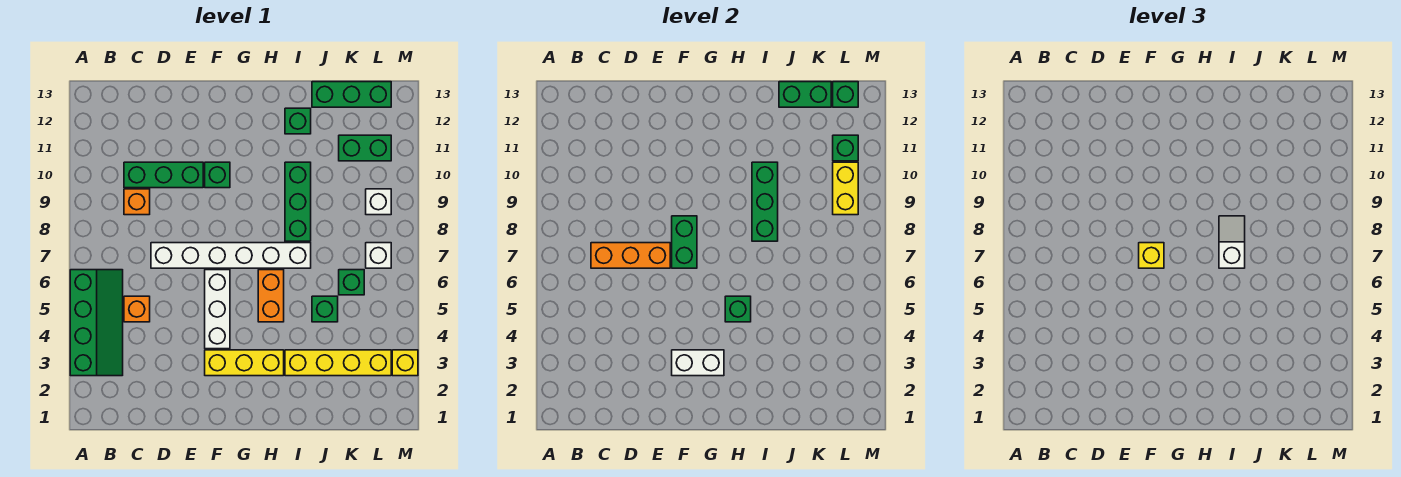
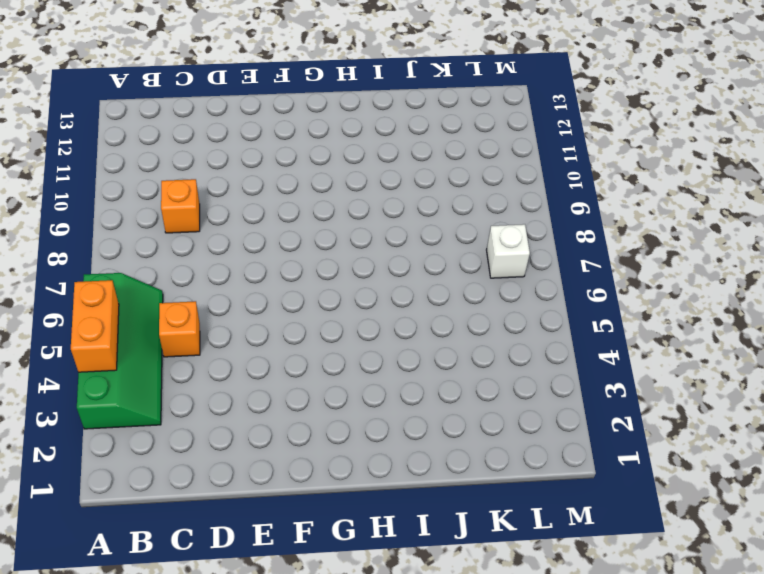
orange brick A4:A5 level 2 -> orange brick H5:H6 level 1
none -> green brick C10:E10 level 1
none -> white brick D7:I7 level 1
none -> yellow brick F3:H3 level 1
none -> white brick F4:F6 level 1

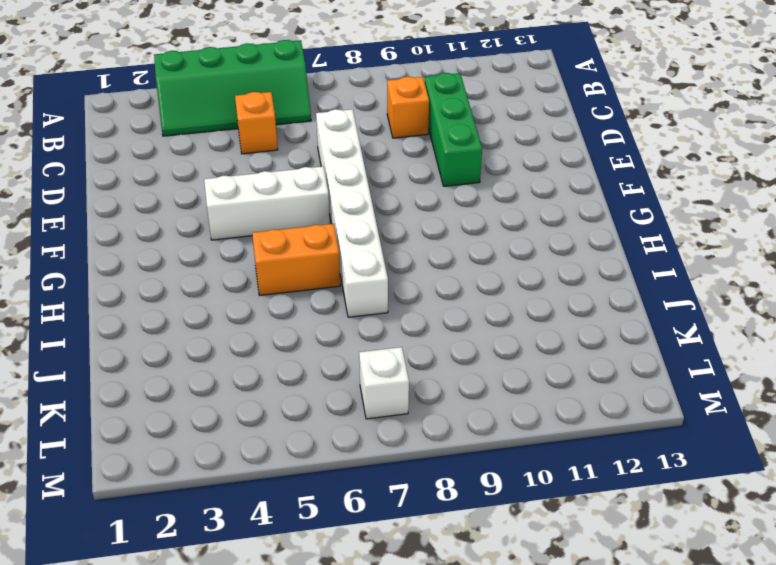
none -> yellow brick F3:H3 level 1
none -> green brick F10 level 1
none -> yellow brick I3:L3 level 1
none -> green brick I8:I10 level 1

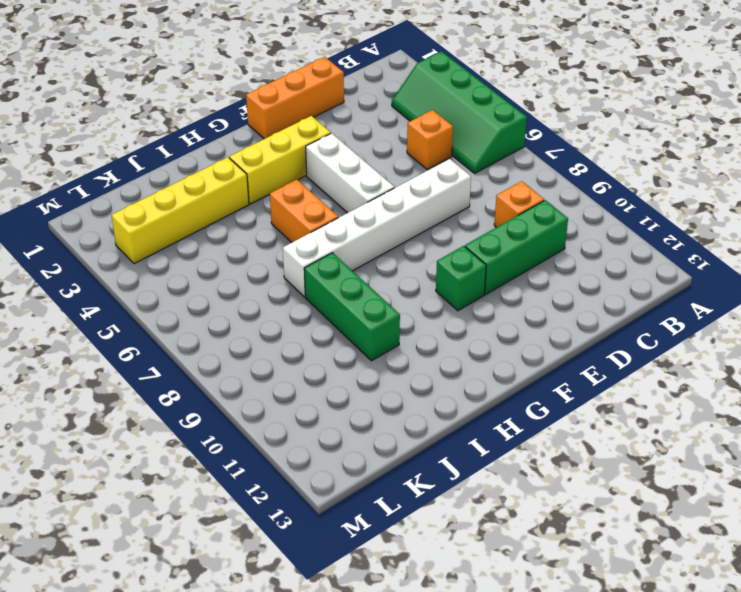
orange brick D1:F1 level 1 -> orange brick C7:E7 level 2
none -> green brick I12 level 1
none -> green brick J5 level 1
none -> green brick J13:L13 level 1
none -> green brick K6 level 1

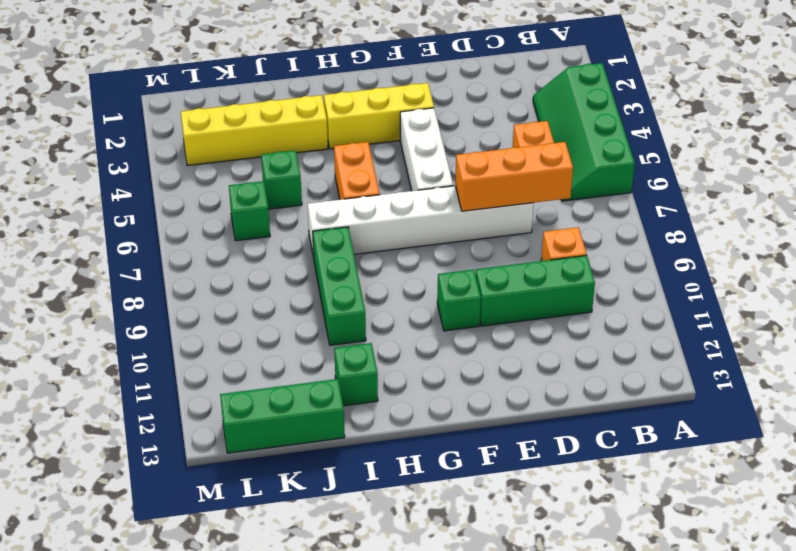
none -> green brick K11:L11 level 1
none -> white brick L7 level 1
none -> white brick L9 level 1
none -> yellow brick M3 level 1

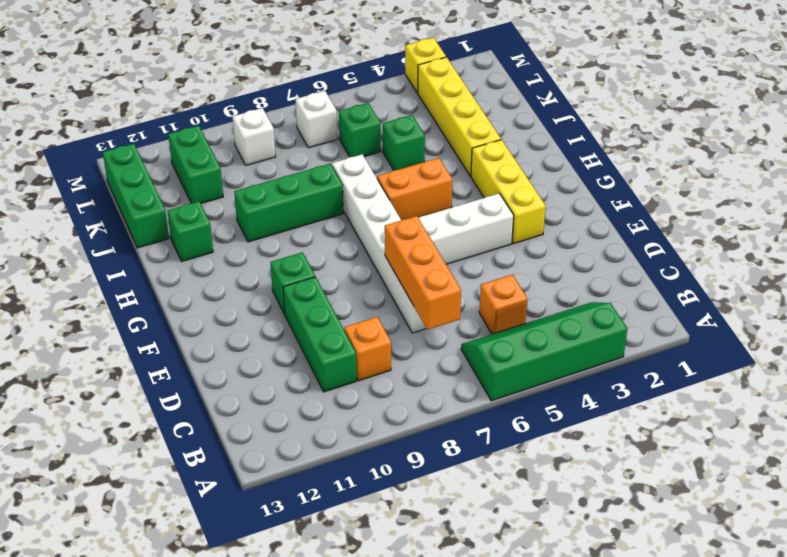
none -> white brick F3:G3 level 2
none -> green brick F7:F8 level 2
none -> green brick H5 level 2
none -> green brick I8:I10 level 2

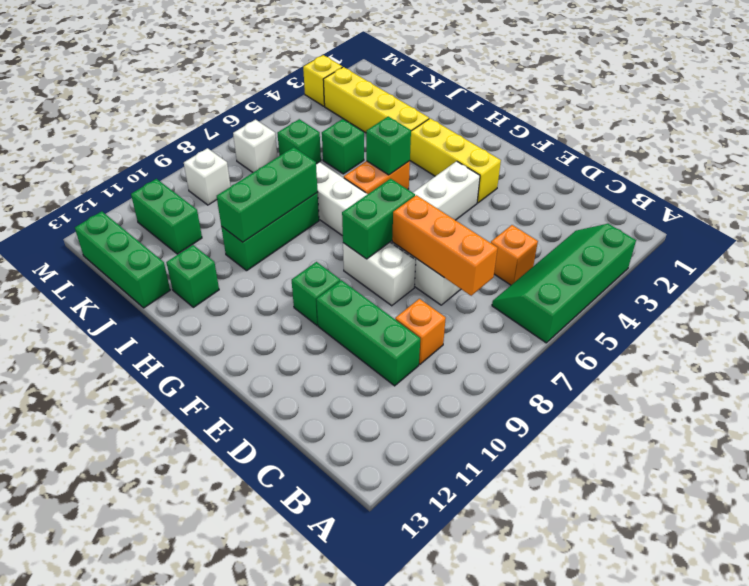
white brick E8:F8 level 1 -> white brick F3:G3 level 2
none -> green brick J13:K13 level 2
none -> yellow brick L9:L10 level 2
none -> green brick L11 level 2
none -> green brick L13 level 2

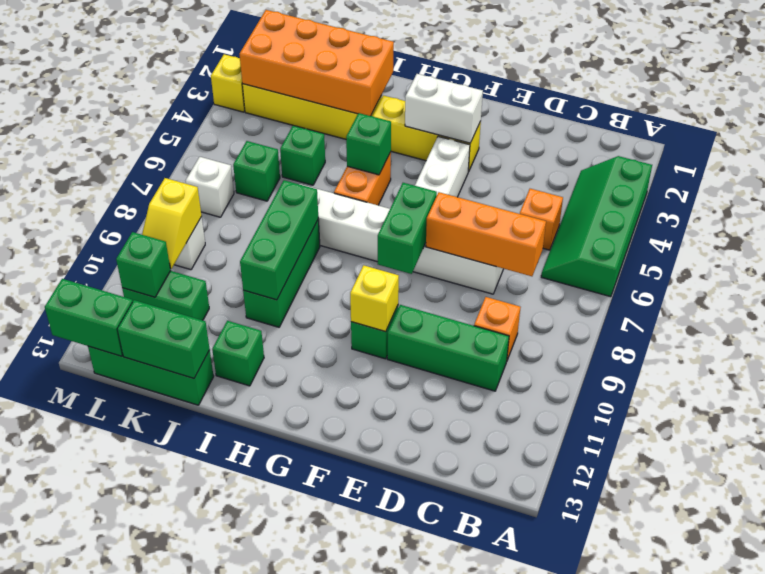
yellow brick F10 level 2 -> yellow brick F7 level 3
orange brick I2:L3 level 2 -> none
yellow slope L9:L10 level 2 top 9 -> yellow brick L9:L10 level 2
green brick L13:M13 level 2 -> green brick L13 level 2
none -> white slope I7:I8 level 3 top 7

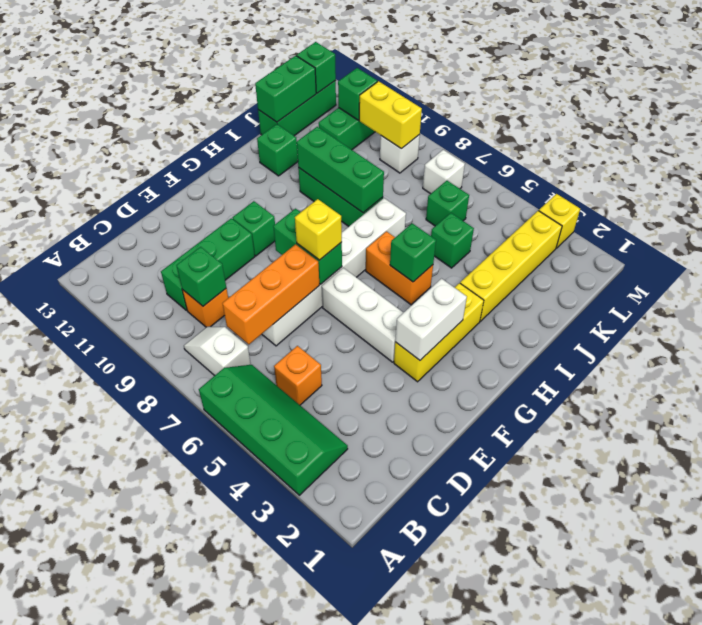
white slope B7:B8 level 1 top 7 -> white slope I7:I8 level 3 top 7
green brick C9 level 2 -> none

